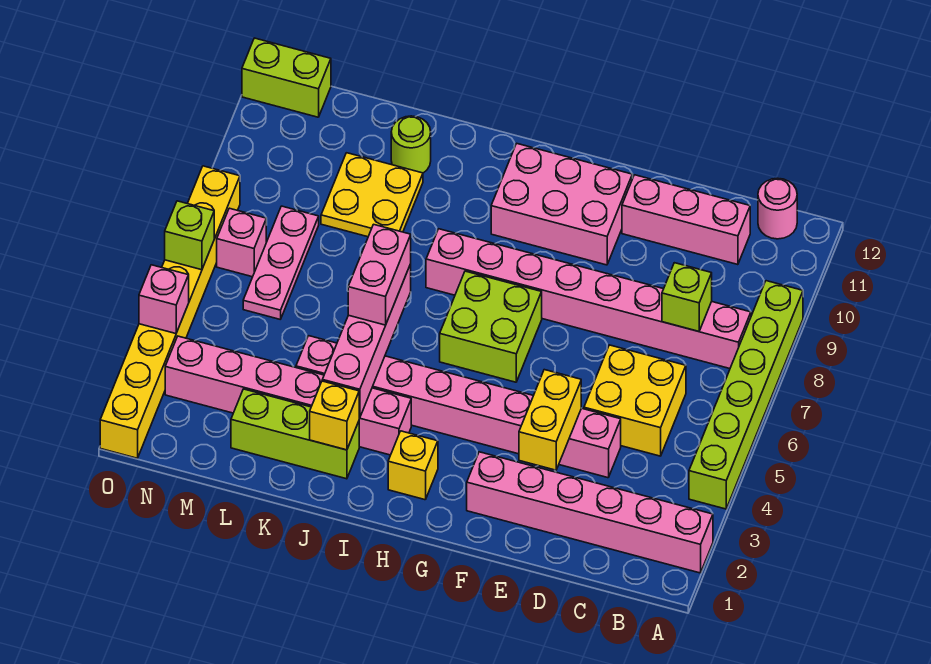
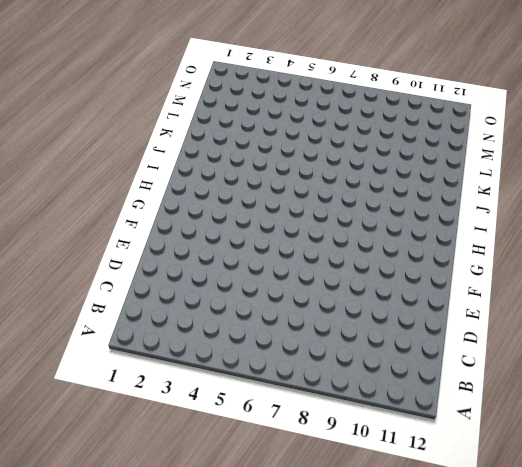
none -> pink brick A2:F2 level 1
none -> lime brick A4:A9 level 1
none -> pink brick B8:I8 level 1

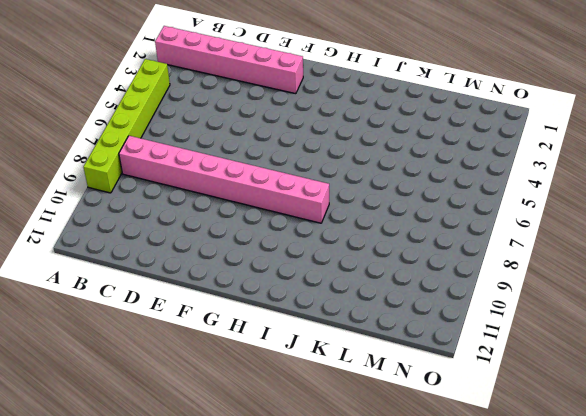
none -> pink round brick B12 level 1
none -> yellow brick C5:D6 level 1
none -> pink brick C11:E11 level 1

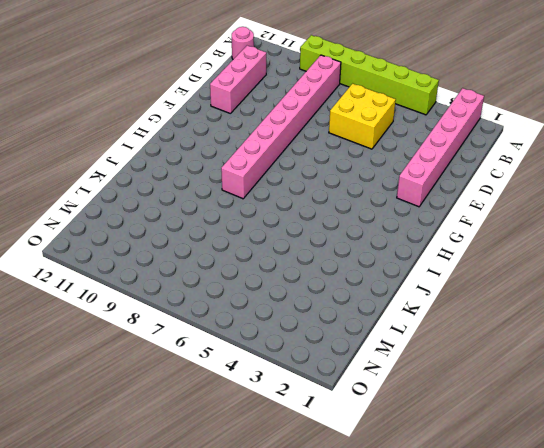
none -> pink brick D4:K4 level 1
none -> pink brick F10:H11 level 1
none -> lime brick G6:H7 level 1

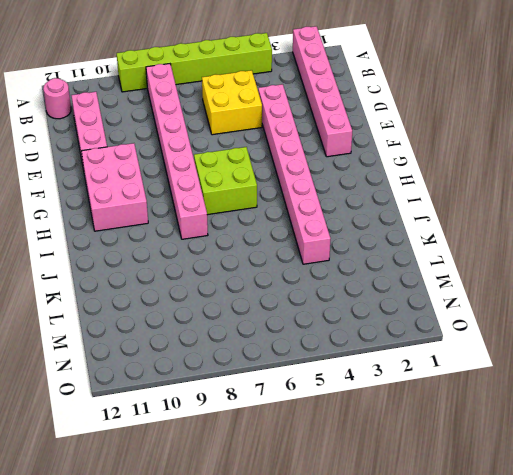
none -> yellow brick H2 level 1
none -> pink brick I3:N3 level 1
none -> lime brick J2:L2 level 1

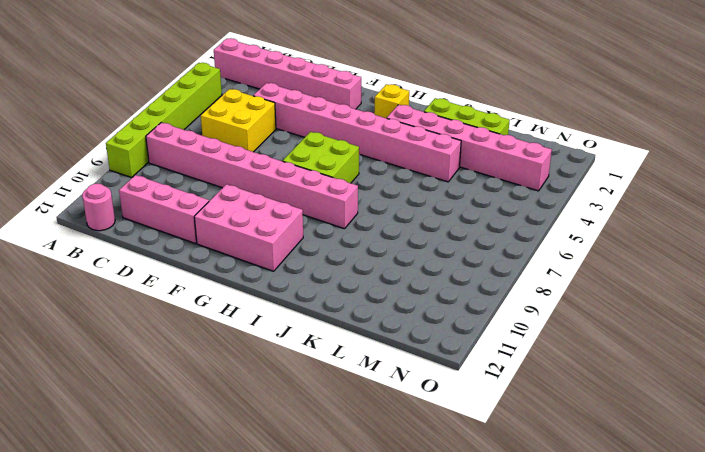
none -> yellow plate K9:L10 level 1
none -> lime round brick K11 level 1
none -> pink plate M6:M8 level 1

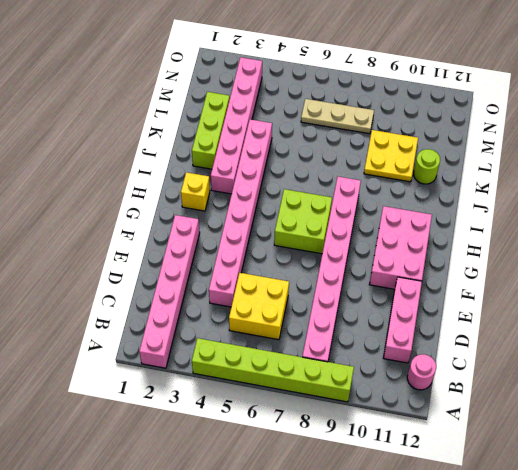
tan plate M6:M8 level 1 -> pink plate M6:M8 level 1
none -> pink brick N7 level 1
none -> lime brick N12:O12 level 1
none -> yellow brick O1:O8 level 1

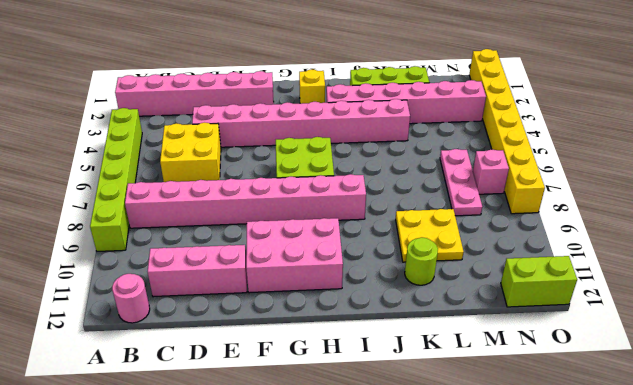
none -> lime brick C8 level 2
none -> yellow brick E3:E4 level 2
none -> yellow brick J2 level 2

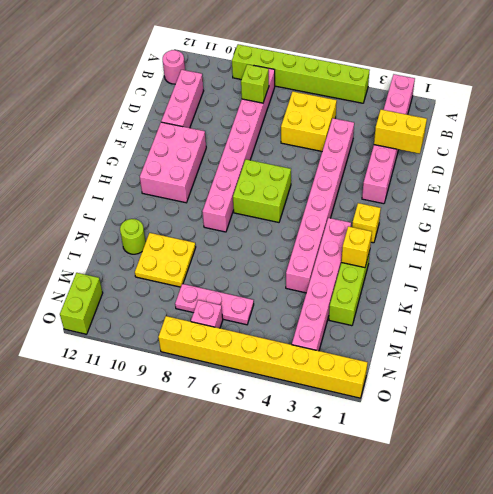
yellow brick D1:D2 level 2 -> yellow brick E3:E4 level 2
none -> pink brick J3:J6 level 2
none -> pink brick O4 level 2
none -> lime brick O6 level 2

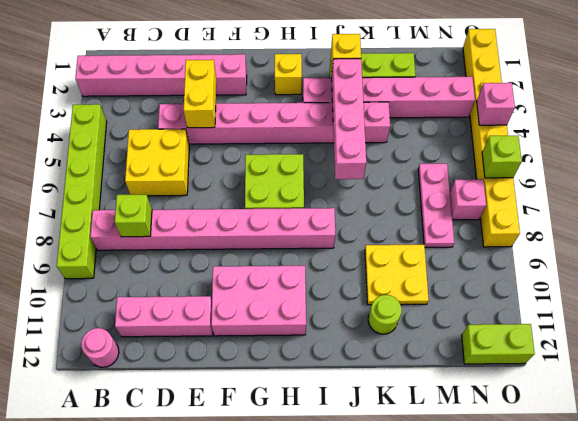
none -> pink brick J5:J6 level 3

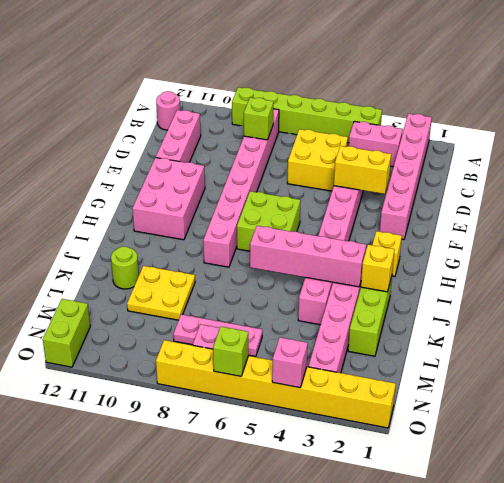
pink brick B3:B4 level 1 -> pink brick J5:J6 level 3

